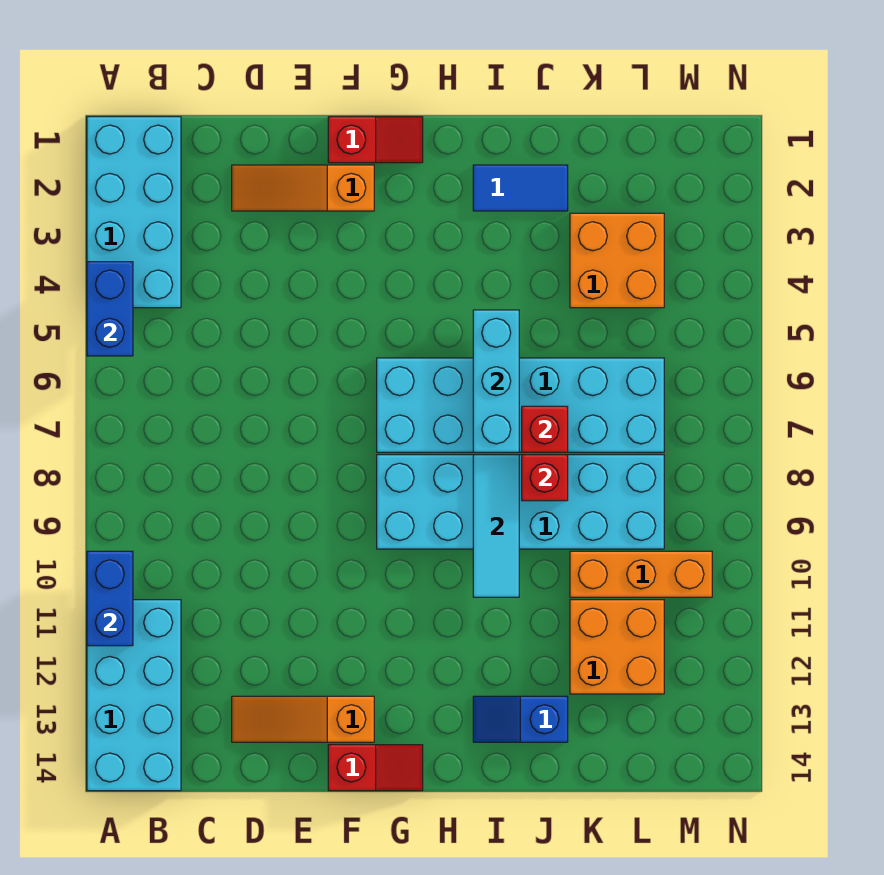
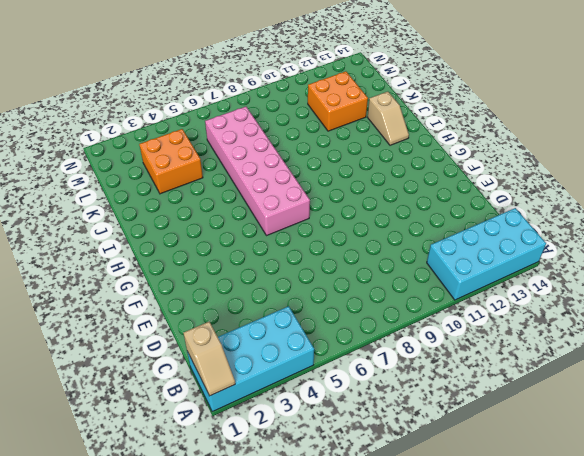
tan slope A1:B1 level 2 top B -> none
pink brick G6:L7 level 1 -> cyan brick G6:L7 level 1
tan slope I13:J13 level 1 top J -> blue slope I13:J13 level 1 top J
none -> orange slope D2:F2 level 1 top F
none -> orange slope D13:F13 level 1 top F
none -> red slope F1:G1 level 1 top F

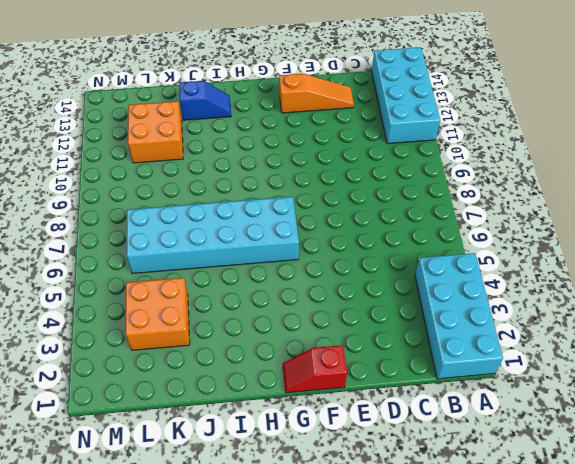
none -> orange slope D2:F2 level 1 top F
none -> red slope F14:G14 level 1 top F
none -> cyan brick G8:L9 level 1

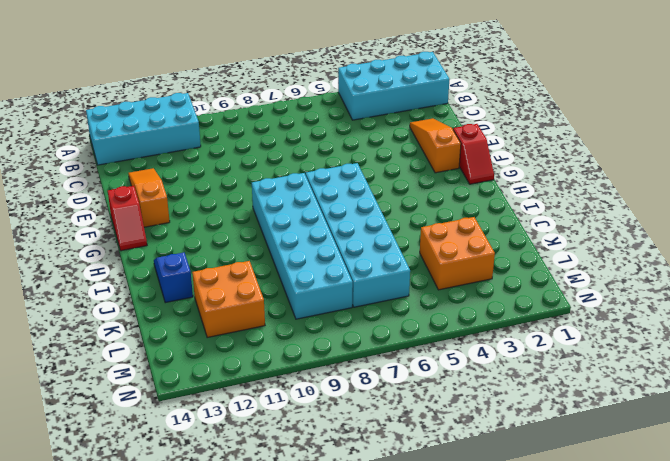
none -> blue tile I2:J2 level 1
none -> orange brick K10:M10 level 1
none -> blue brick A4:A5 level 2

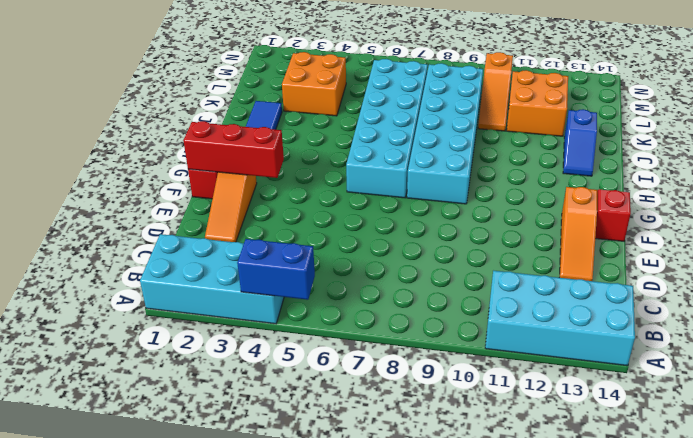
red brick F1:F3 level 2 -> none
orange slope K10:M10 level 1 top M -> orange brick K10:M10 level 1
none -> blue brick A10:A11 level 2
none -> cyan brick I5:I7 level 2
none -> cyan tile I8:I10 level 2

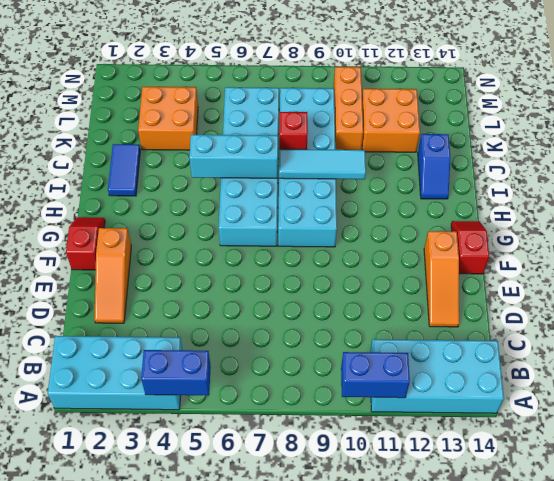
none -> red brick J7 level 2

